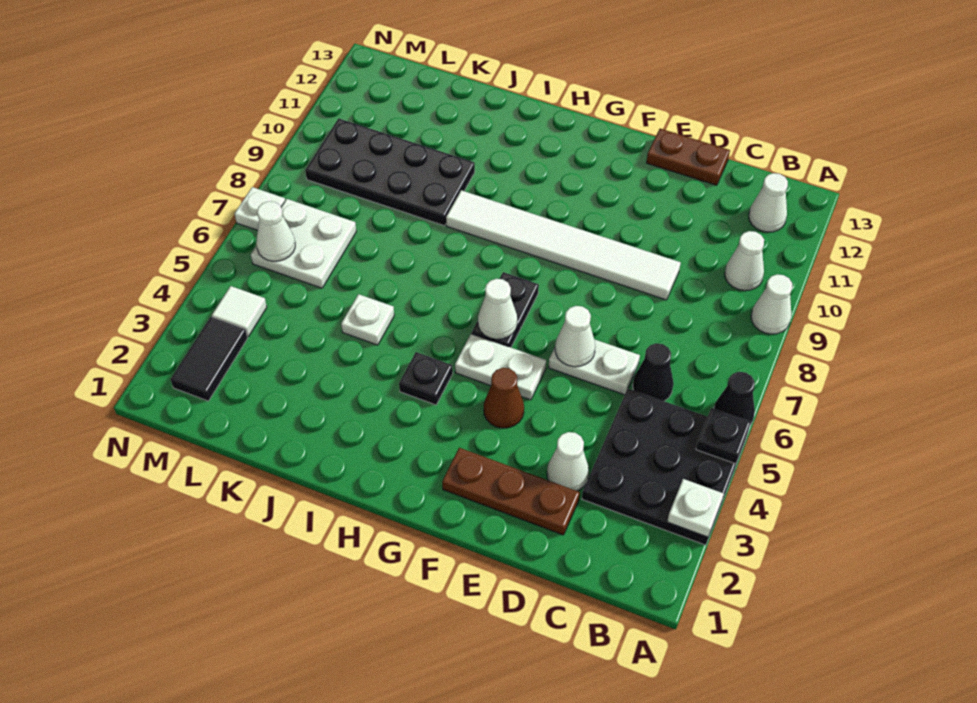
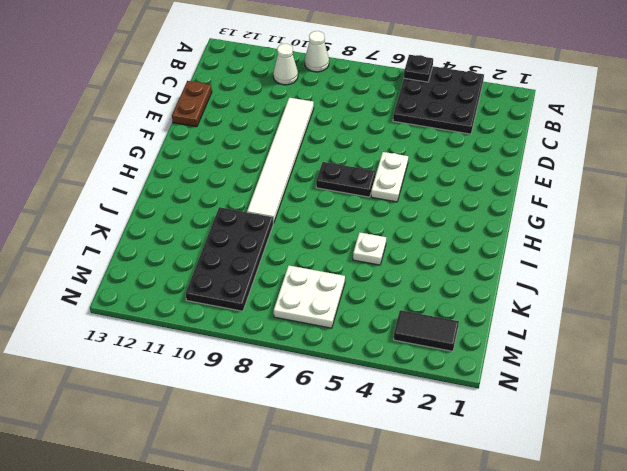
none -> black cone A6 level 1
none -> white cone B12 level 1
none -> black cone C6 level 1

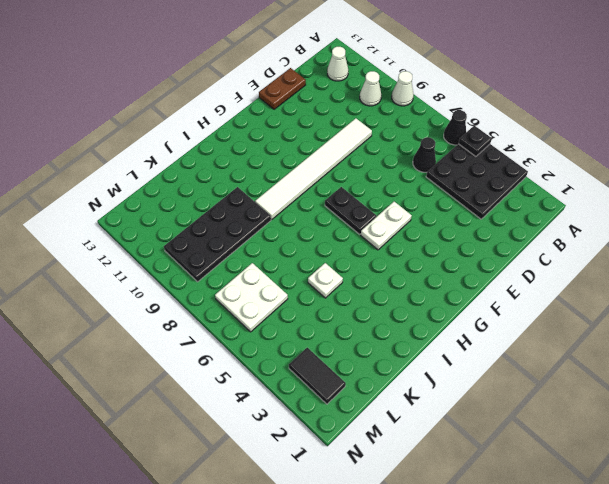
none -> brown plate D2:F2 level 1
none -> white cone D3 level 1
none -> white plate D6:E6 level 1

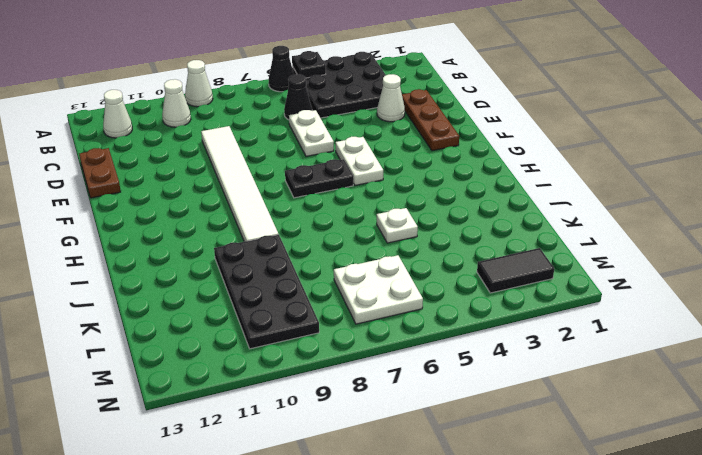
none -> brown cone F4 level 1
none -> black plate H4 level 1
none -> white tile M4 level 1

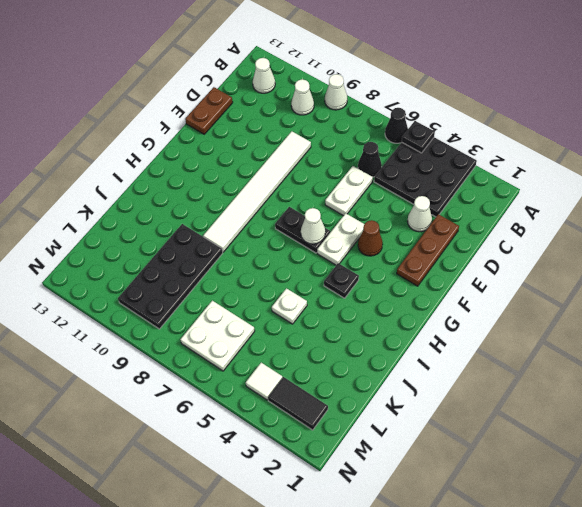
none -> white plate N7 level 1
none -> white plate A3 level 2
none -> white cone E6 level 2

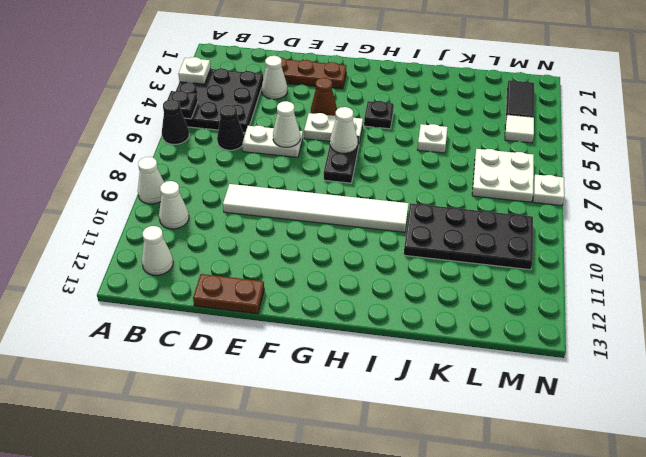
none -> white cone M6 level 2

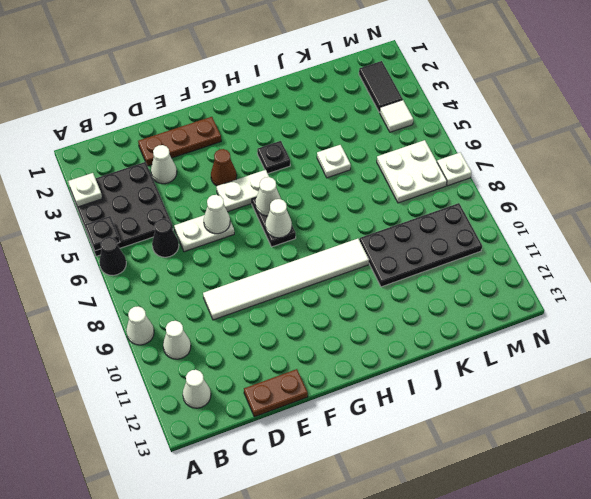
white cone G7 level 2 -> white cone M6 level 2

